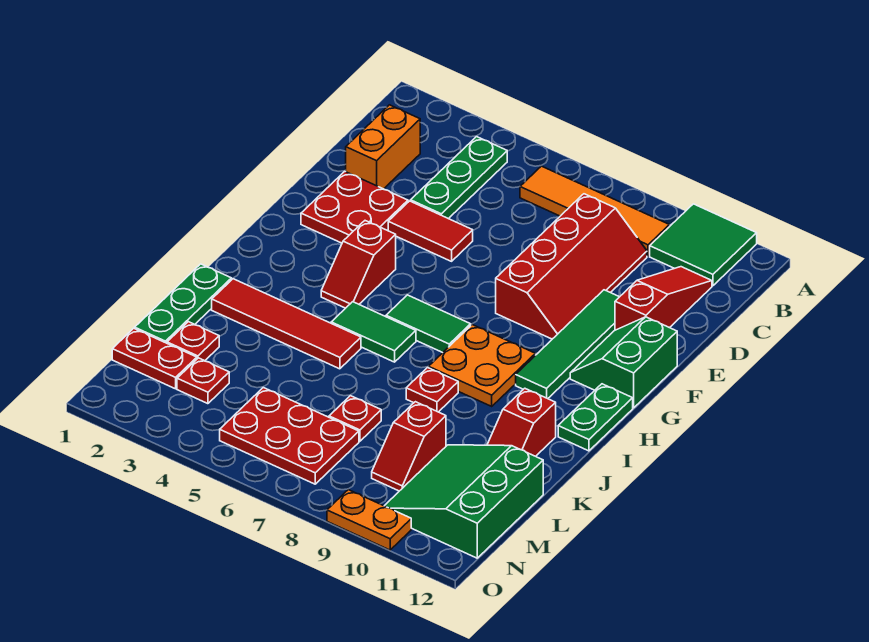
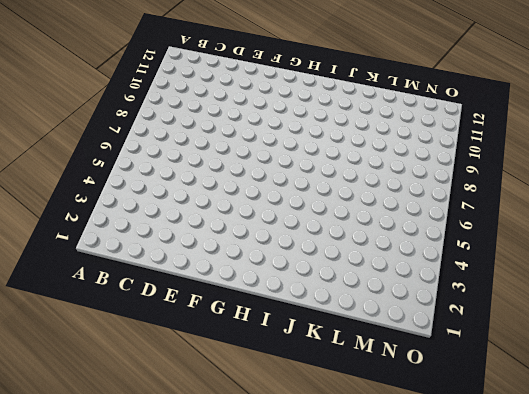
none -> green tile A10:B11 level 1
none -> green plate B4:D4 level 1
none -> orange tile B6:B9 level 1

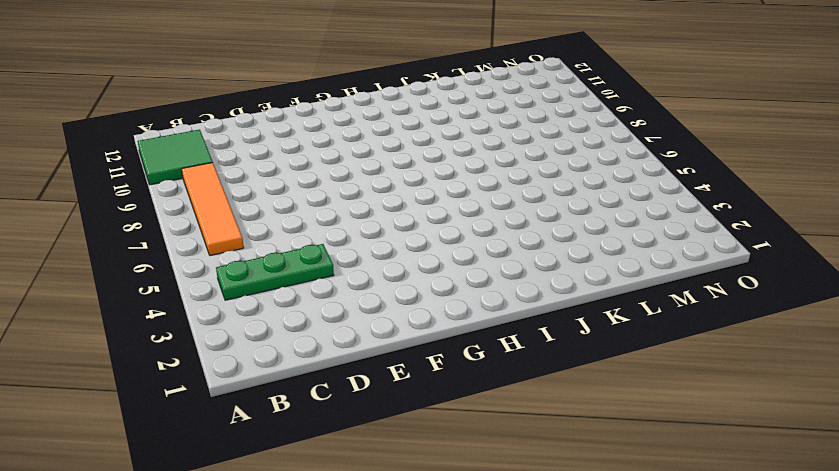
none -> orange brick C2:D2 level 1
none -> red slope C8:F9 level 1 top 8
none -> red slope C11:E11 level 1 top E

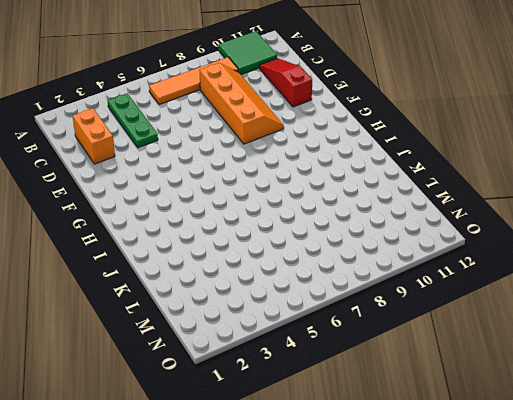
orange slope C8:F9 level 1 top 8 -> red slope C8:F9 level 1 top 8
none -> red plate E2:F3 level 1
none -> red tile E4:E5 level 1
none -> green tile E10:H10 level 1

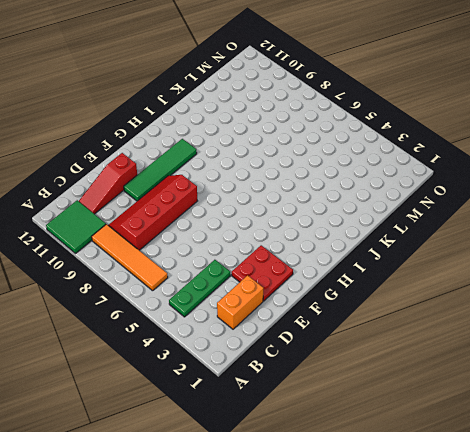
none -> red tile E4:E5 level 1
none -> green slope F11:G12 level 1 top 12
none -> red slope G4:H4 level 1 top G

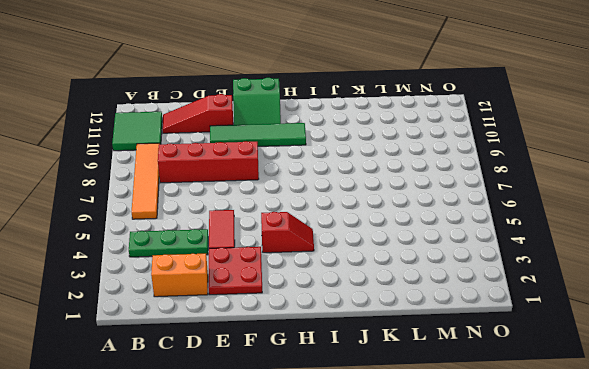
none -> green tile H6:H7 level 1
none -> orange plate H8:I9 level 1
none -> green plate H12:I12 level 1

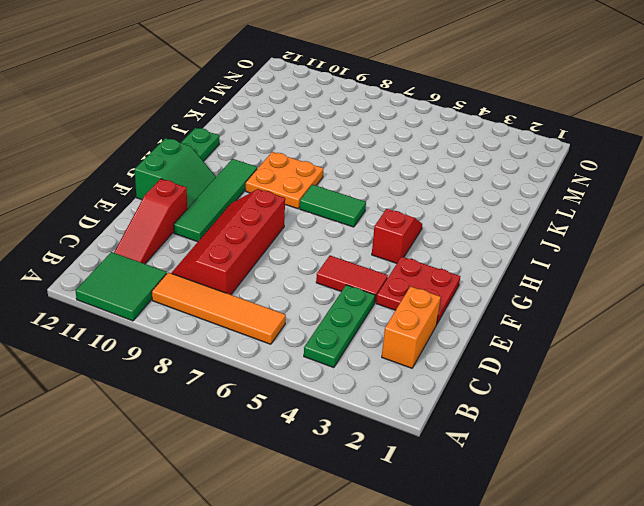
none -> green tile I5:I6 level 1
none -> green plate J1:L1 level 1
none -> red tile J2:J5 level 1

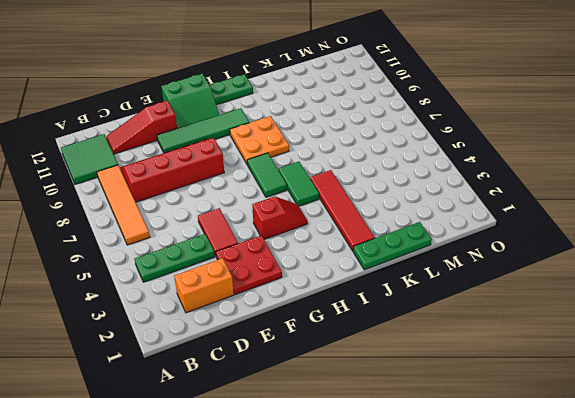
none -> red plate J8 level 1
none -> red slope J11:K11 level 1 top J
none -> red plate L2 level 1

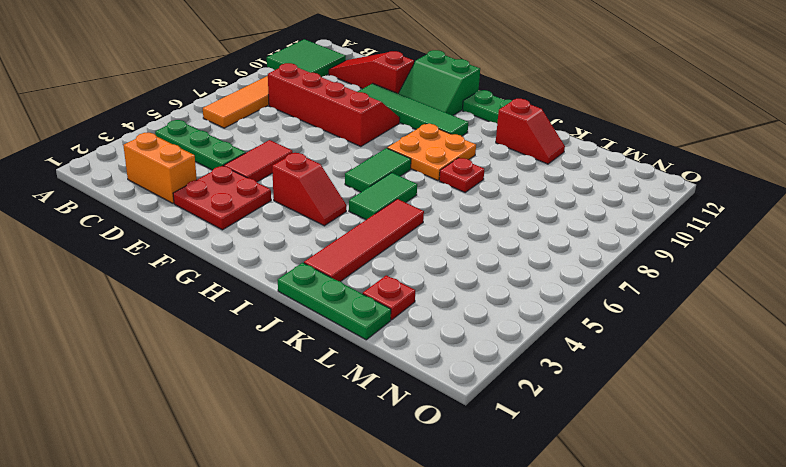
none -> red plate L7 level 1
none -> red slope L9:M9 level 1 top L
none -> green slope L10:N12 level 1 top 12

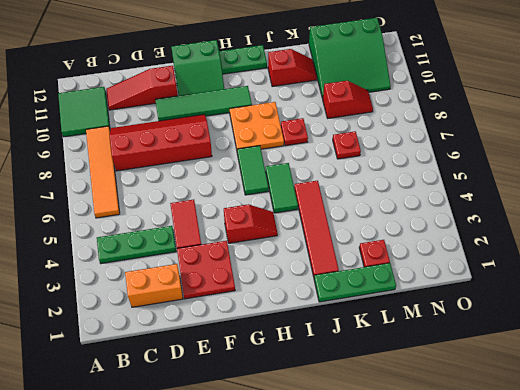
none -> red plate M1:M2 level 1
none -> red plate M3 level 1
none -> red plate M5:N7 level 1

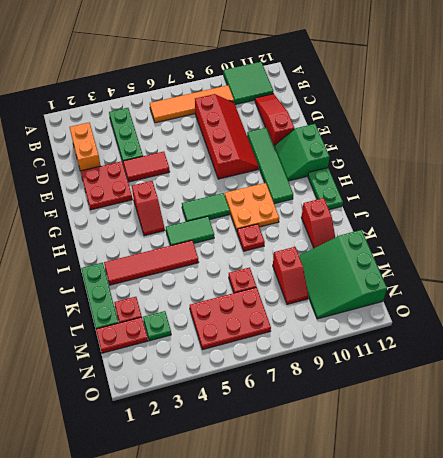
green plate M3 level 1 -> red plate M3 level 1
none -> orange plate O9:O10 level 1

